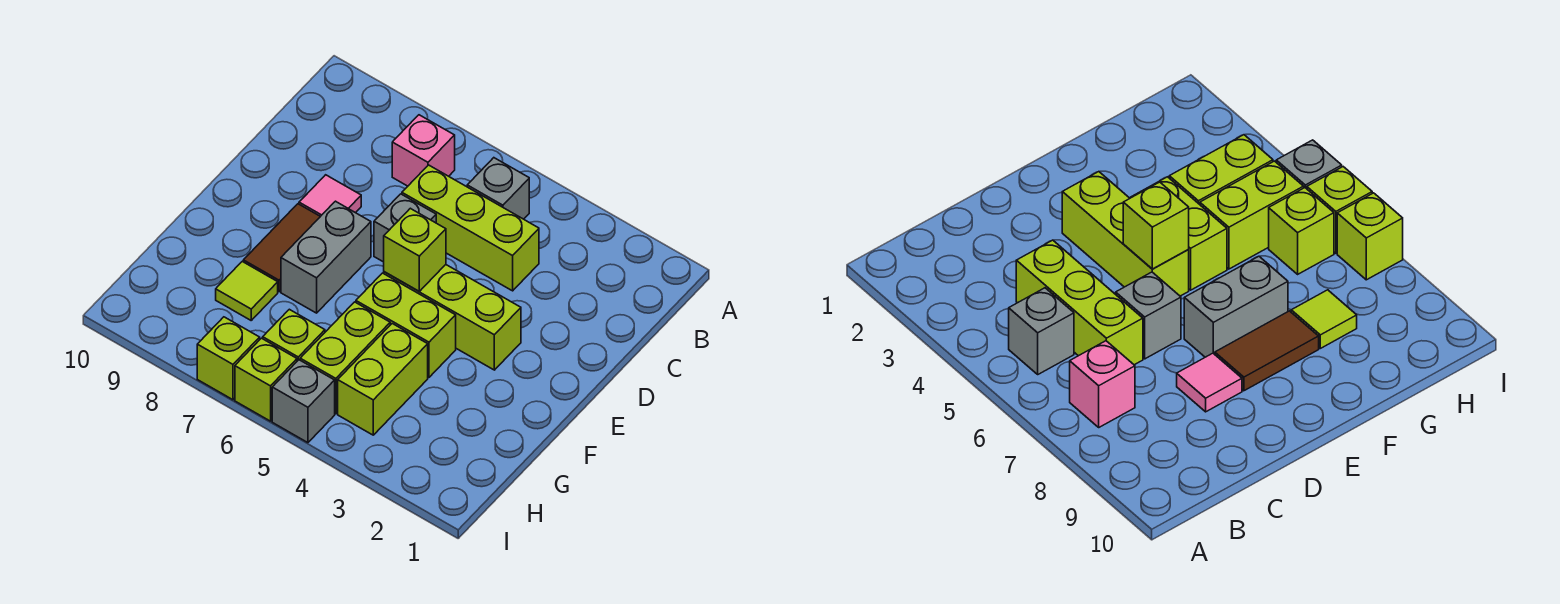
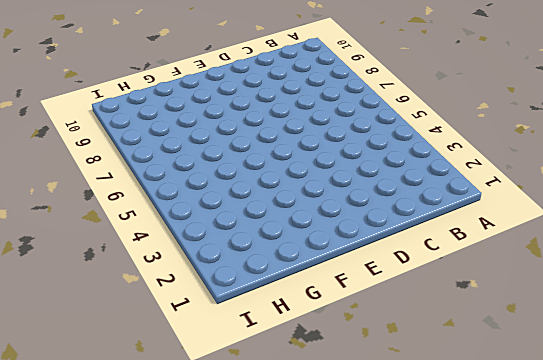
none -> grey brick B5 level 1
none -> pink brick B7 level 1
none -> lime brick C4:C6 level 1

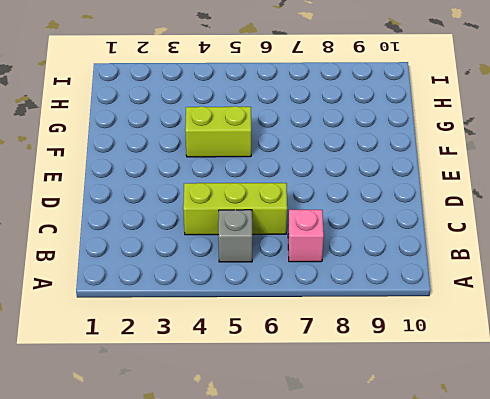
none -> grey brick D6 level 1
none -> pink tile D8 level 1
none -> lime brick E3:E5 level 1

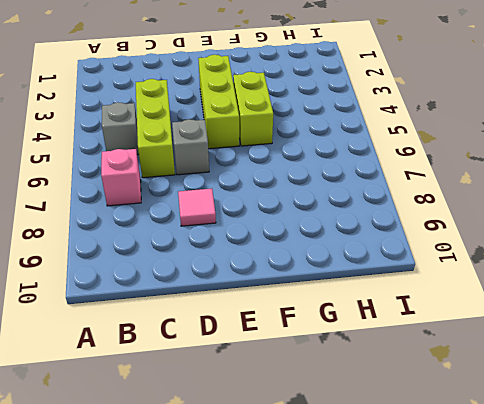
none -> grey brick E7:F7 level 1
none -> brown tile E8:F8 level 1
none -> lime brick G4:H4 level 1

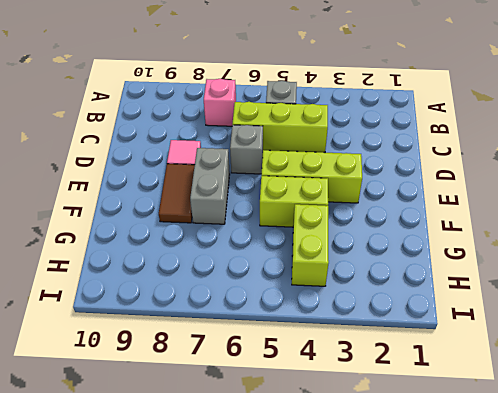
none -> lime brick G5:H5 level 1
none -> lime tile G8 level 1
none -> lime brick H6 level 1

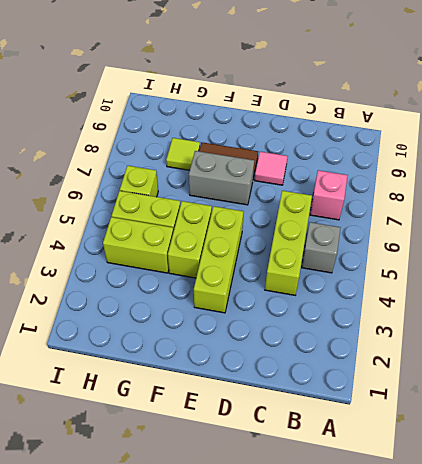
none -> grey brick D6 level 1
none -> grey brick I5 level 1
none -> lime brick I6 level 1

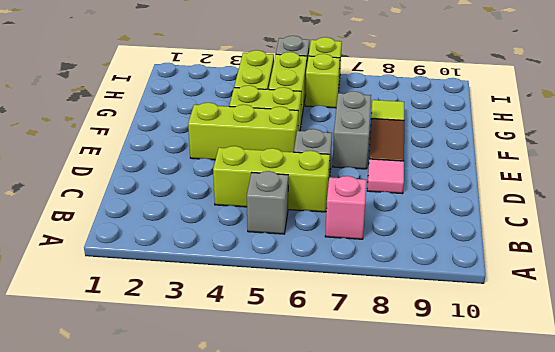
none -> lime brick I7 level 1
none -> lime brick E5 level 2

